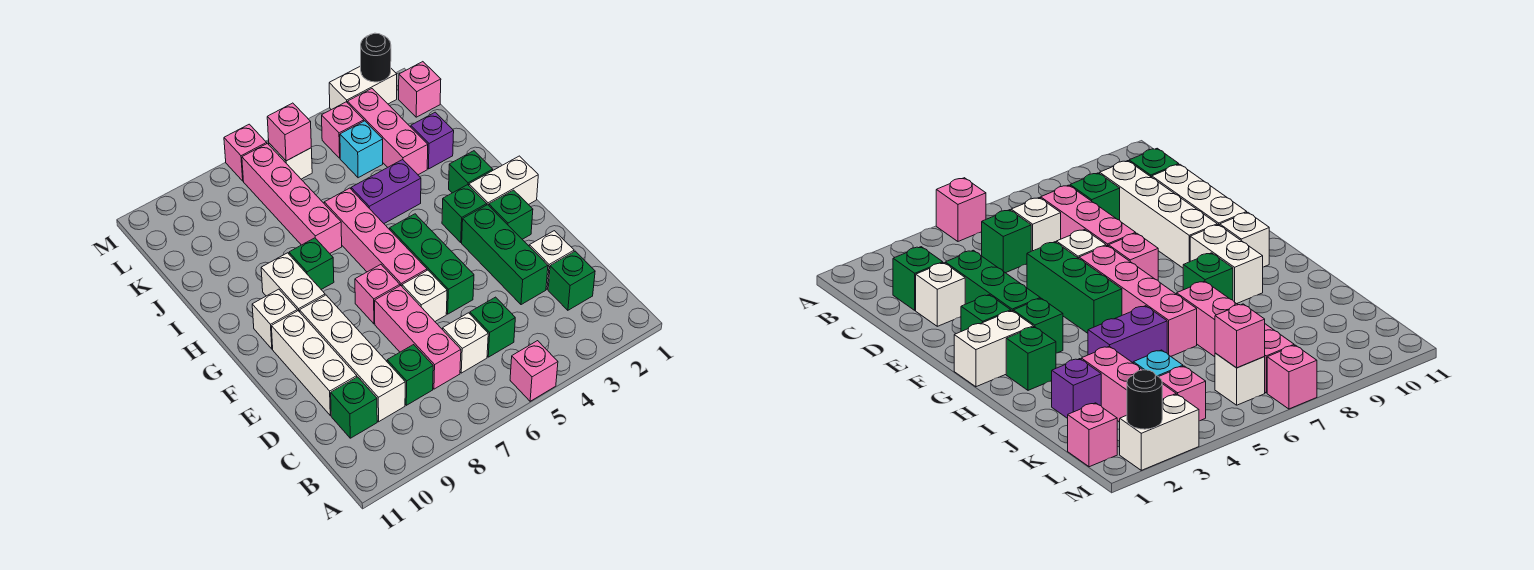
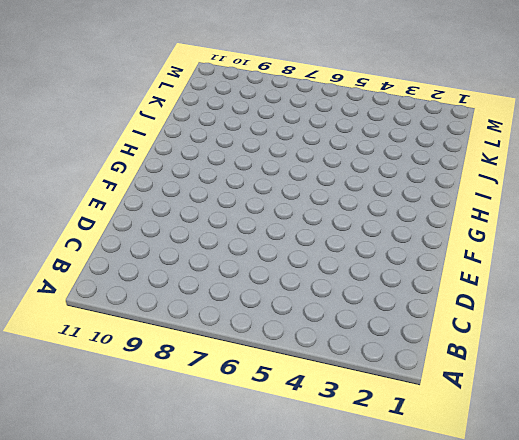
none -> pink brick A5 level 1
none -> green brick C2 level 1
none -> green brick C5 level 1
none -> white brick C6 level 1

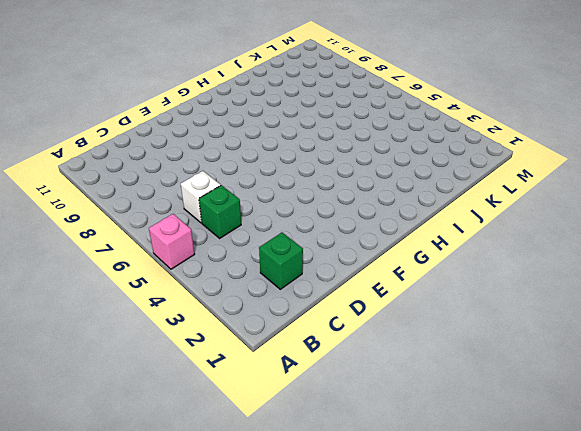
none -> pink brick C7:E7 level 1
none -> green brick C8 level 1
none -> white brick C9:F9 level 1
none -> green brick C10 level 1

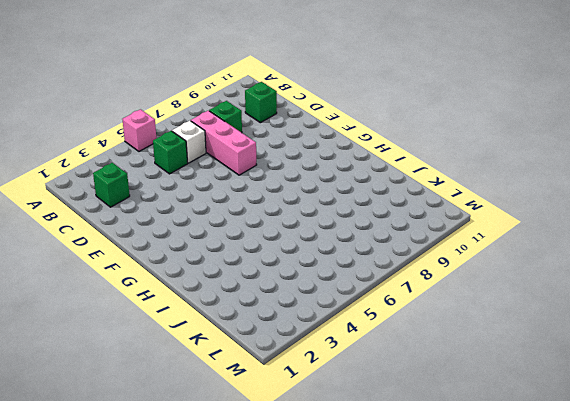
none -> white brick C9:F9 level 1
none -> white brick D2 level 1
none -> green brick D3:F3 level 1
none -> white brick D10:F10 level 1

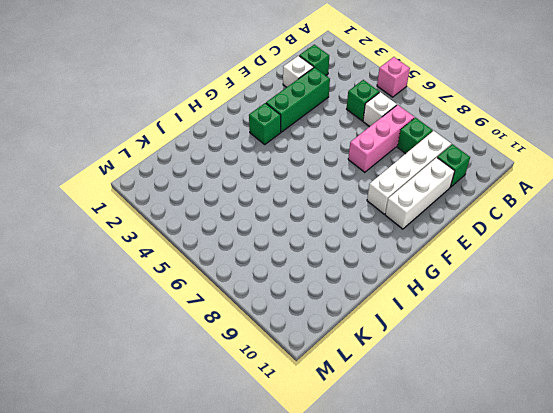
none -> green brick E5:G5 level 1
none -> white brick E6 level 1
none -> green brick F2 level 1
none -> pink brick F6:I6 level 1

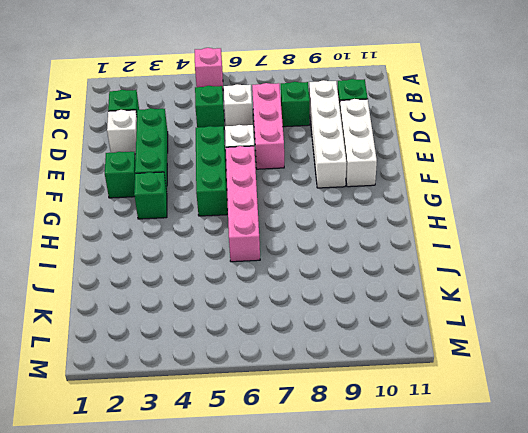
none -> pink brick F7 level 1
none -> white brick G1:G2 level 1
none -> white brick G9:H9 level 1
none -> white brick G10 level 1

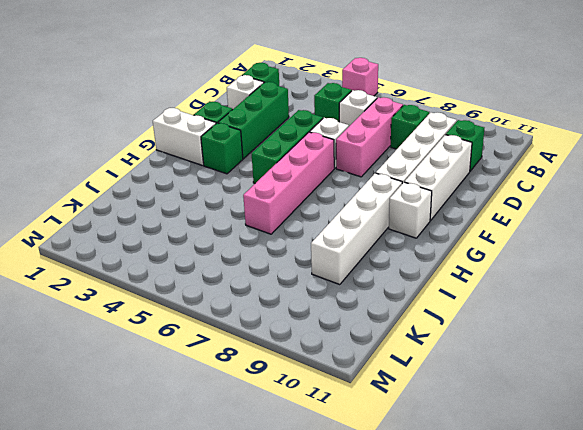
white brick G9:J9 level 1 -> white brick G9:H9 level 1
none -> pink brick F7 level 1
none -> green brick H2 level 1
none -> green brick H8 level 1
none -> purple brick I4:I5 level 1

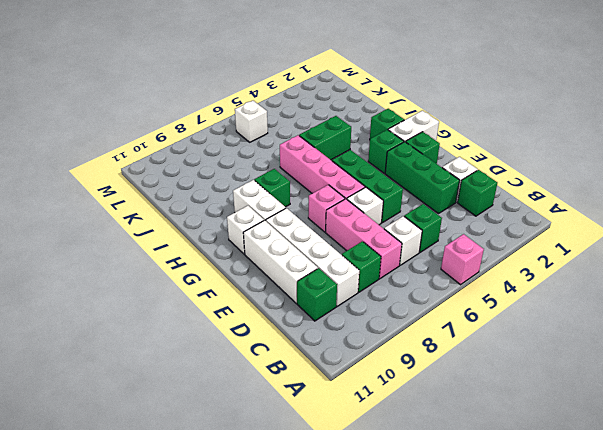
green brick I4:I5 level 1 -> purple brick I4:I5 level 1
none -> pink brick I7:L7 level 1
none -> purple brick J2 level 1
none -> pink brick J3:L3 level 1
none -> cyan brick K4 level 1

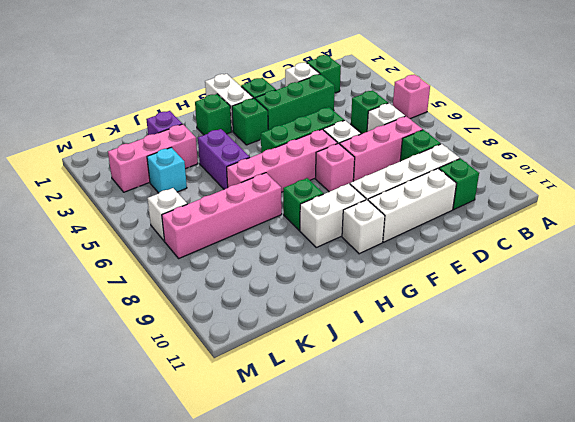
none -> pink brick L1 level 1
none -> pink brick L4 level 1
none -> white brick M2:M3 level 1
none -> pink brick M7 level 1

